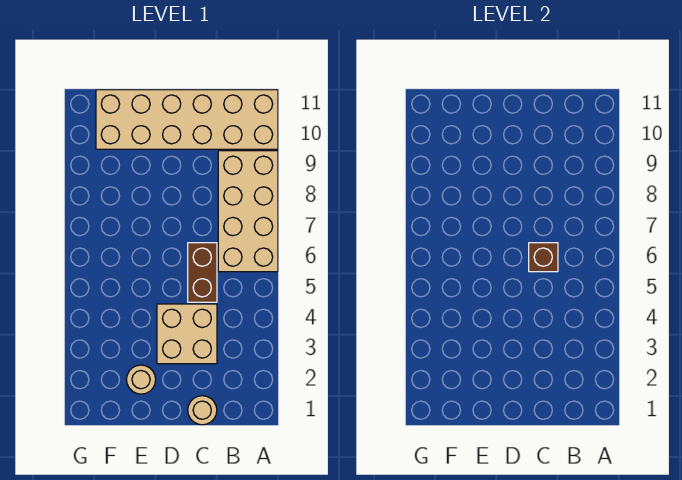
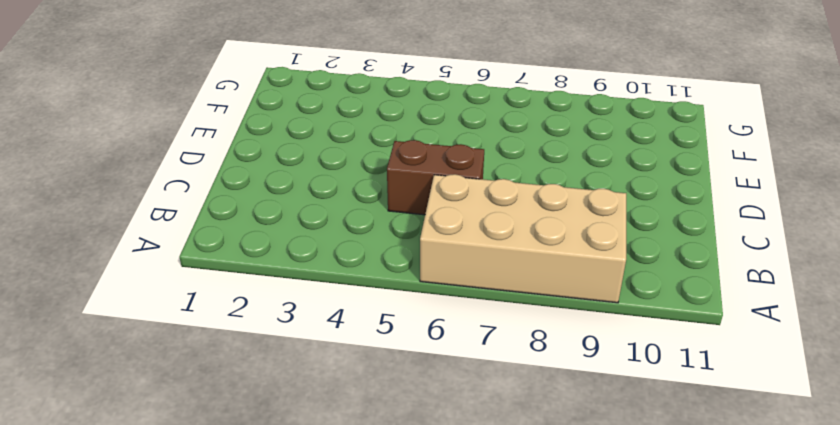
none -> tan brick A10:F11 level 1
none -> tan round brick C1 level 1

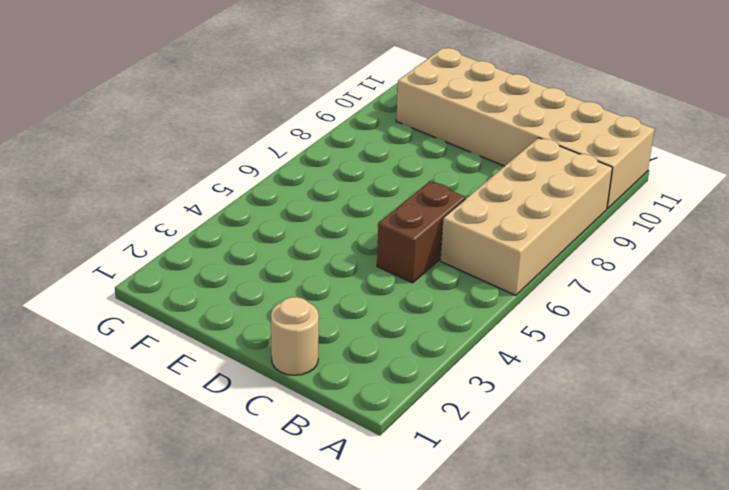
none -> tan brick C3:D4 level 1
none -> tan round brick E2 level 1

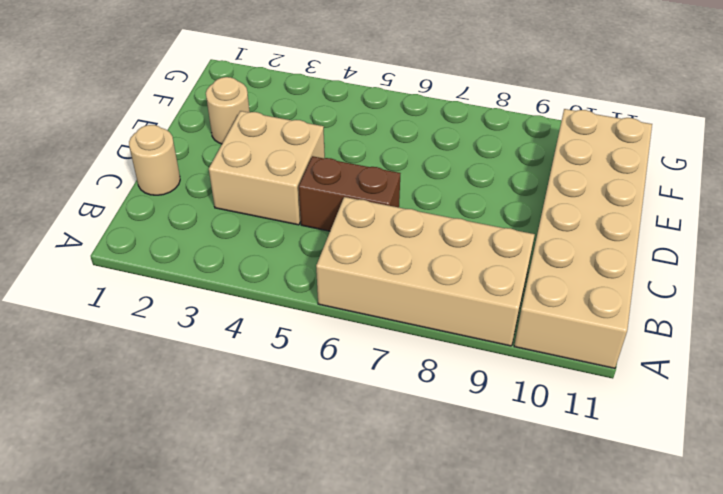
none -> brown brick C6 level 2

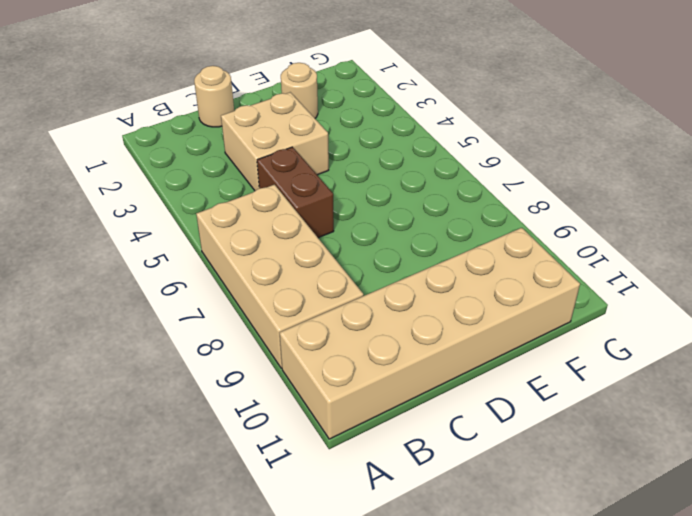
none -> brown brick C6 level 2

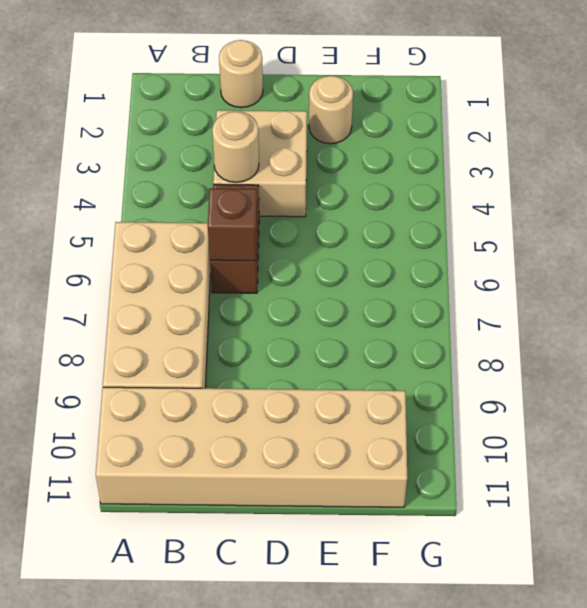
tan round brick C4 level 2 -> none

